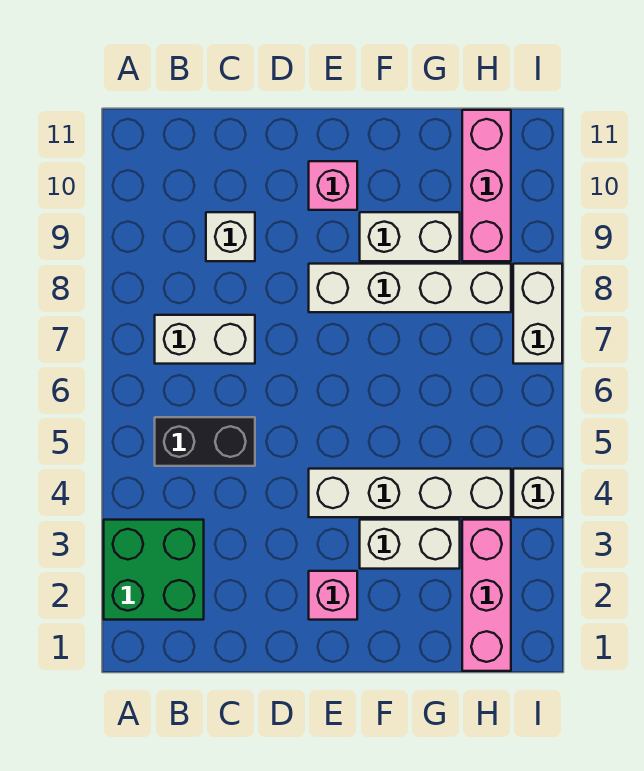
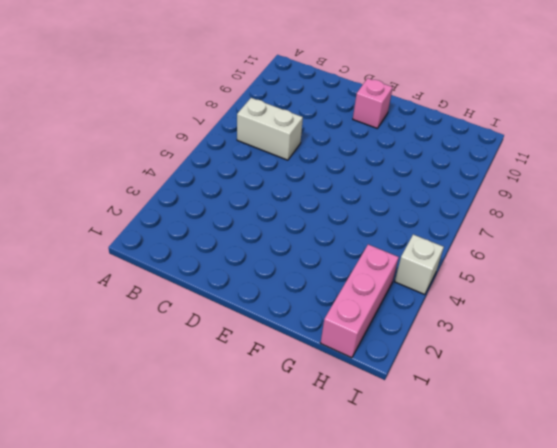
none -> green brick A2:B3 level 1
none -> black brick B5:C5 level 1
none -> white brick C9 level 1

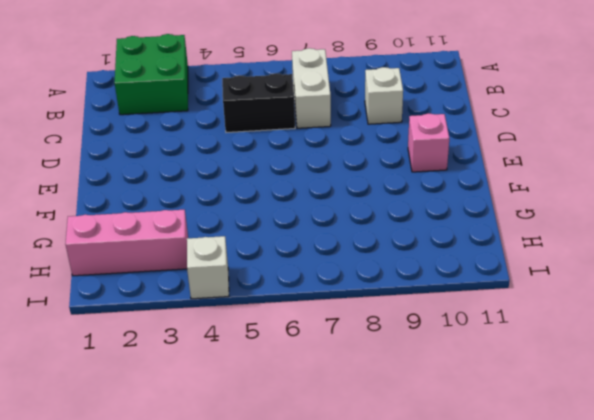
black brick C5:C6 level 1 -> black brick B5:C5 level 1
none -> pink brick E2 level 1
none -> white brick E4:H4 level 1
none -> white brick E8:H8 level 1

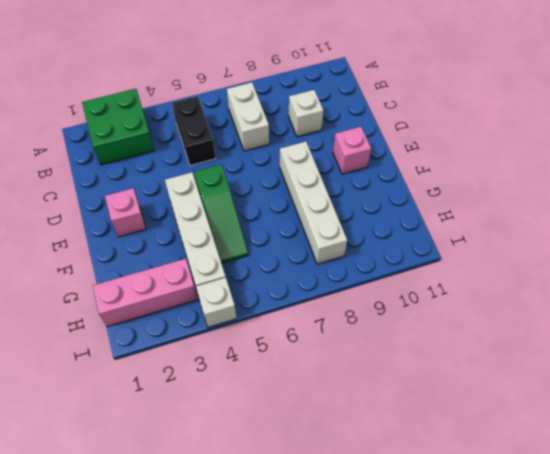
green slope E5:G5 level 1 top E -> none
none -> white brick F3:G3 level 1
none -> white brick F9:G9 level 1
none -> pink brick H9:H11 level 1

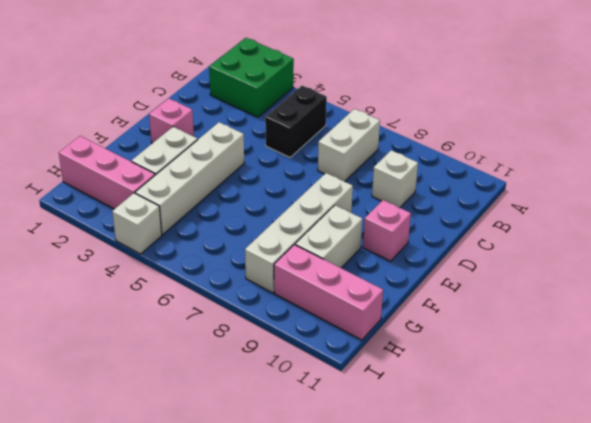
none -> white brick I7:I8 level 1

